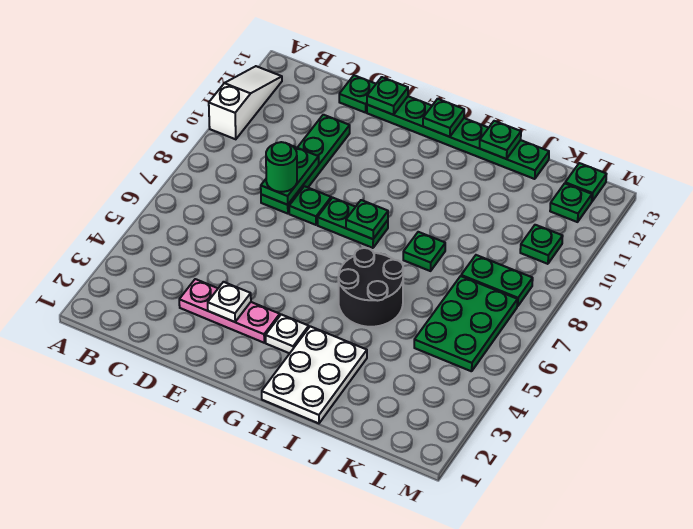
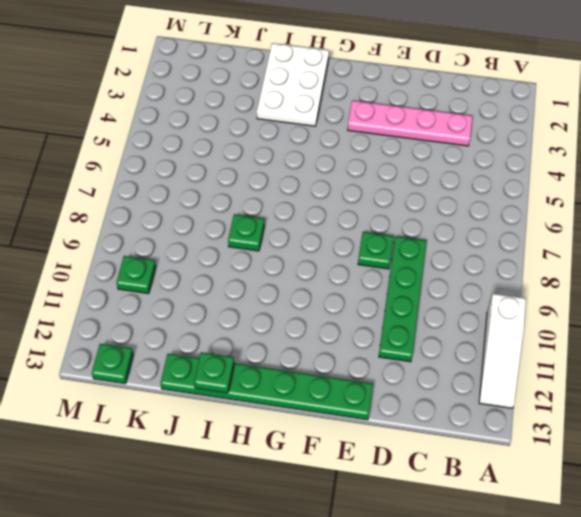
pink plate C3:F3 level 1 -> pink plate D3:F3 level 1
none -> green plate D13 level 1
none -> green plate F8:G8 level 1
none -> white plate G3 level 1

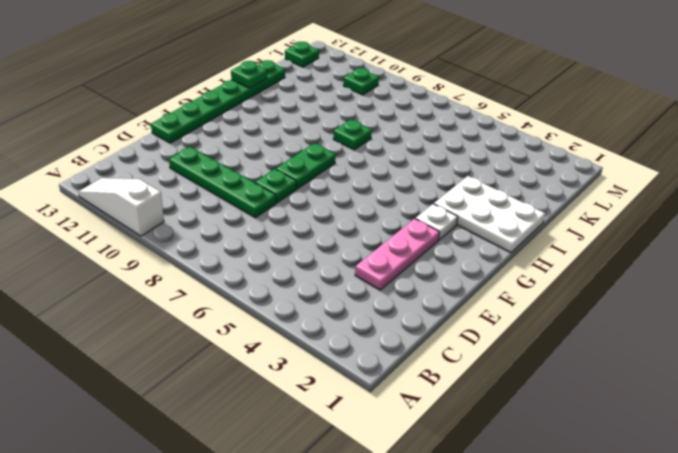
none -> green plate D13 level 1
none -> black round brick H5:I6 level 1
none -> green plate K5:L7 level 1

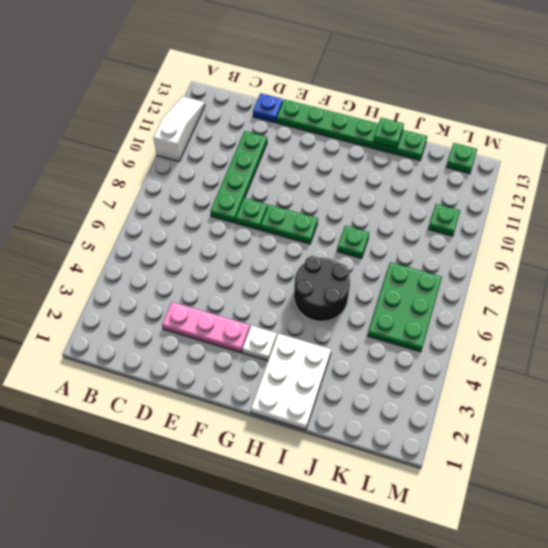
blue plate D13 level 1 -> green plate D13 level 1
none -> green plate K8:L8 level 1
none -> green plate L12 level 1
none -> green plate D8:D9 level 2

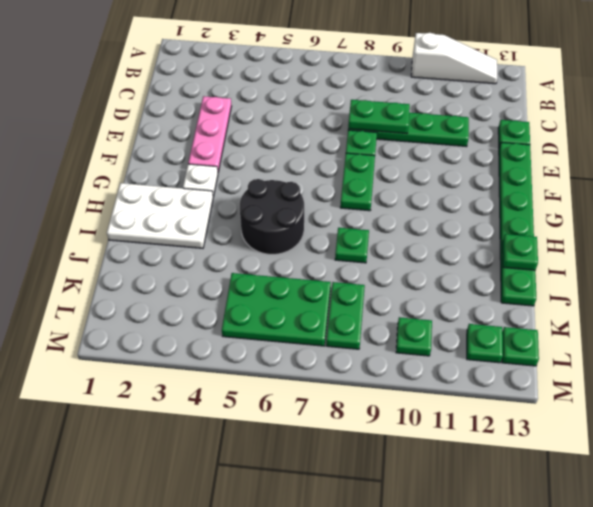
none -> white plate E3 level 2
none -> green plate E13 level 2
none -> green plate G8 level 2

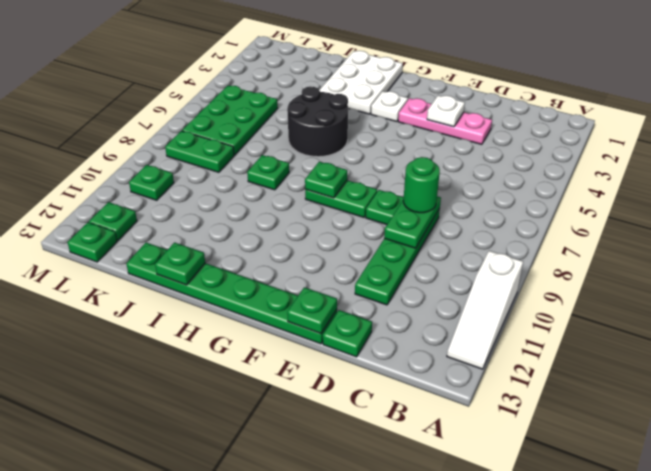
none -> green plate G13 level 2

